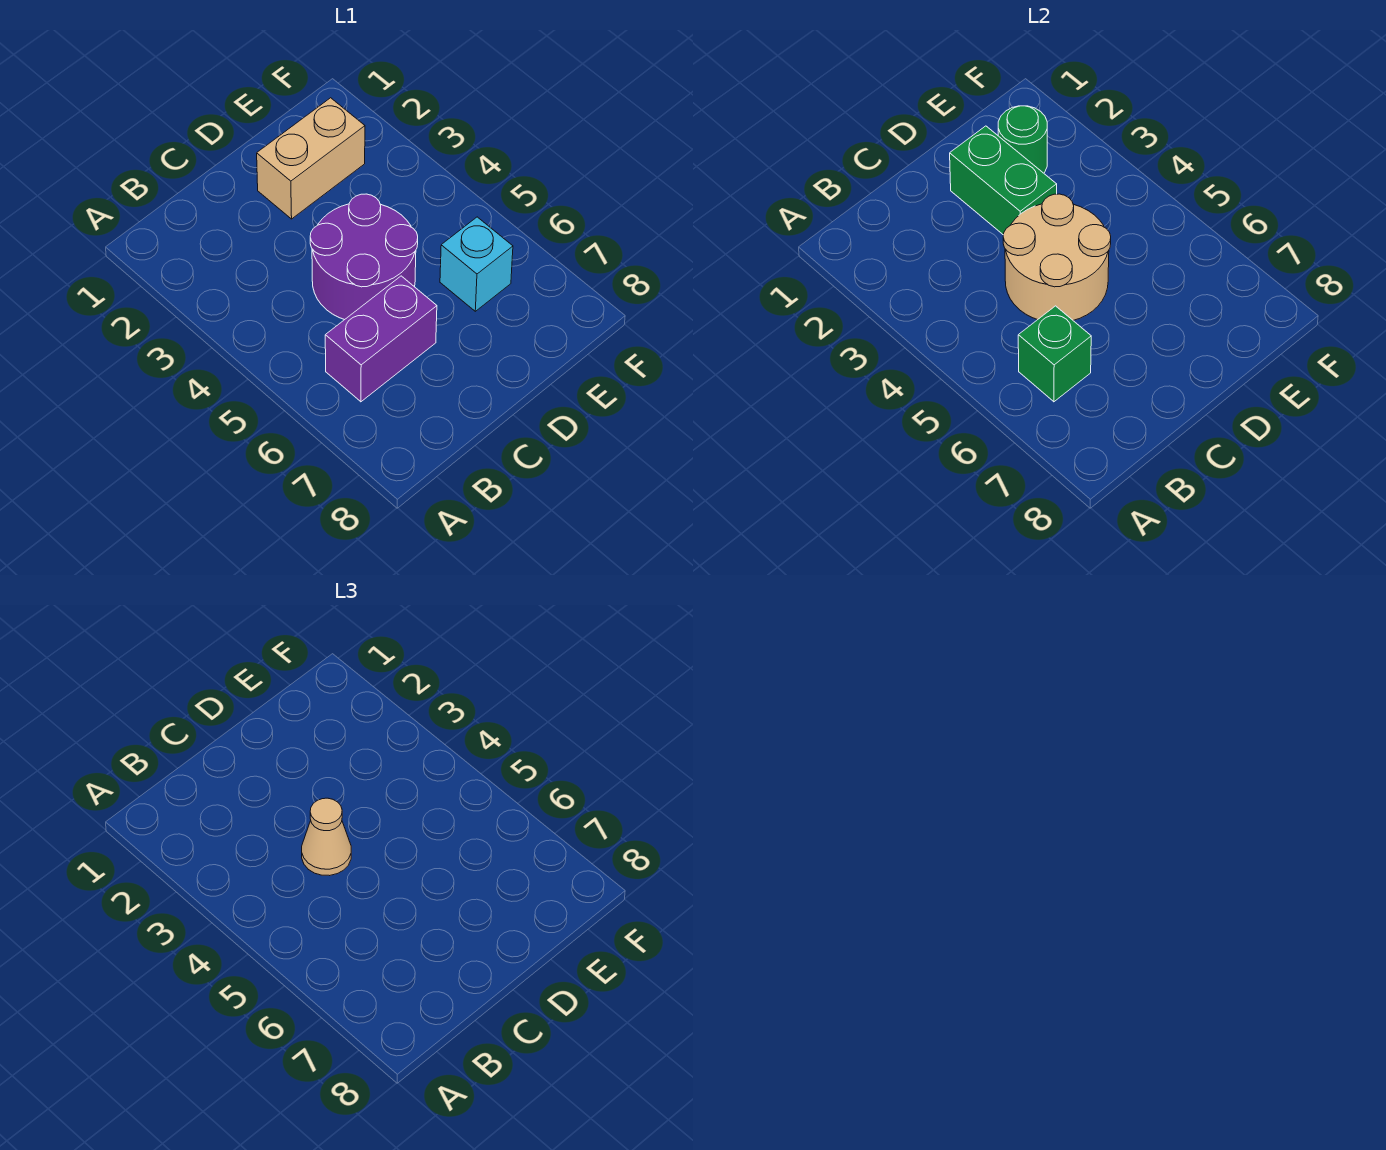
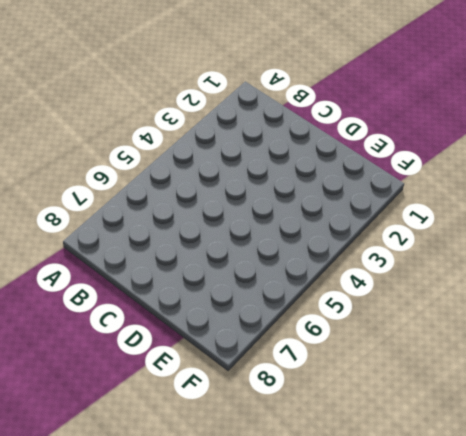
none -> purple brick B6:C6 level 1
none -> purple round brick C4:D5 level 1

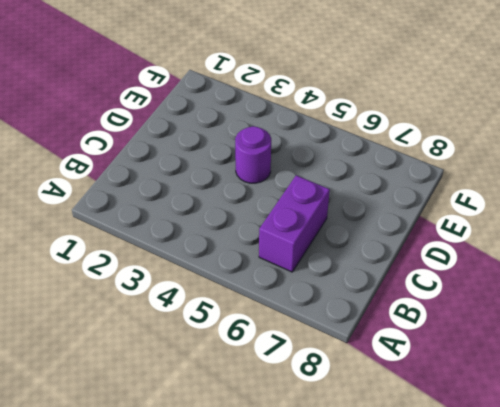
purple round brick D4 level 1 -> purple round brick C4:D5 level 1
none -> tan brick D2:E2 level 1
none -> cyan brick E6 level 1

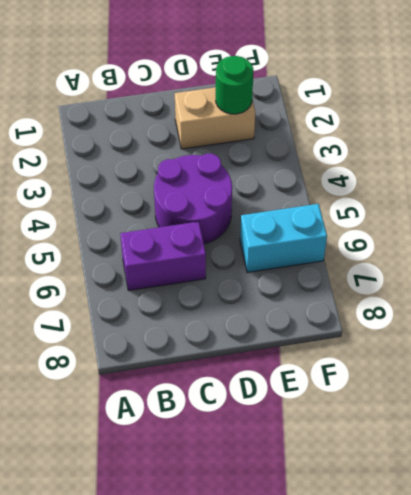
cyan brick E6:F6 level 1 -> cyan brick E6 level 1
none -> green brick B6 level 2
none -> tan round brick C4:D5 level 2

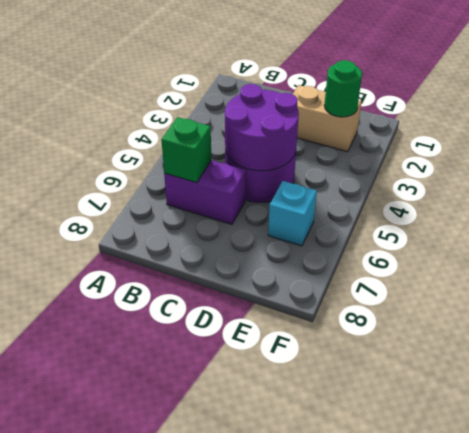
purple round brick C4:D5 level 2 -> tan round brick C4:D5 level 2
none -> green brick D2:D3 level 2
none -> tan cone C4 level 3

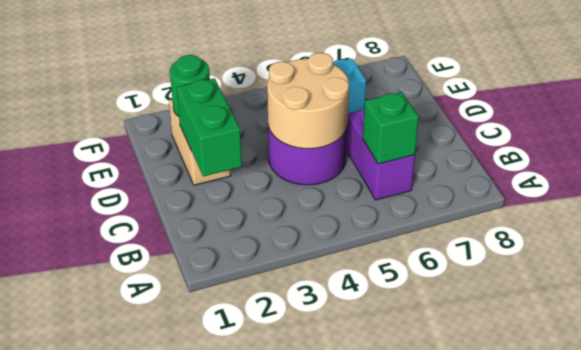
green brick C2:D2 level 2 -> green brick D2:D3 level 2
none -> tan cone C4 level 3

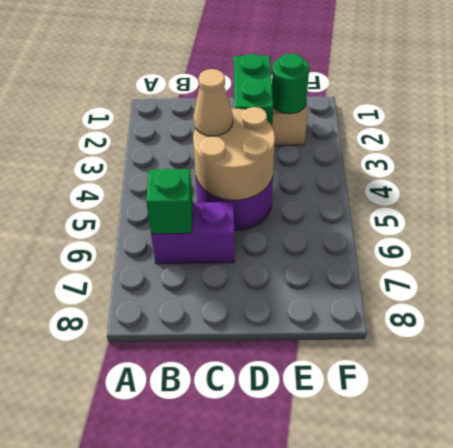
none -> cyan brick E6 level 1

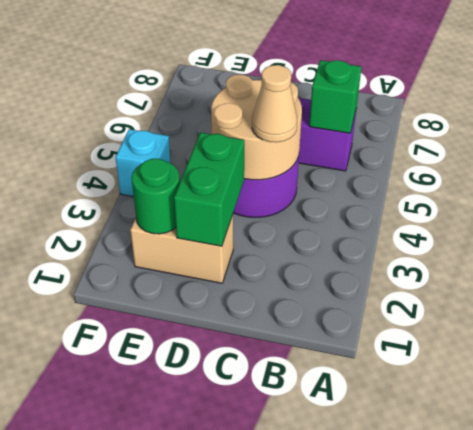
cyan brick F4 level 1 -> cyan brick E6 level 1

